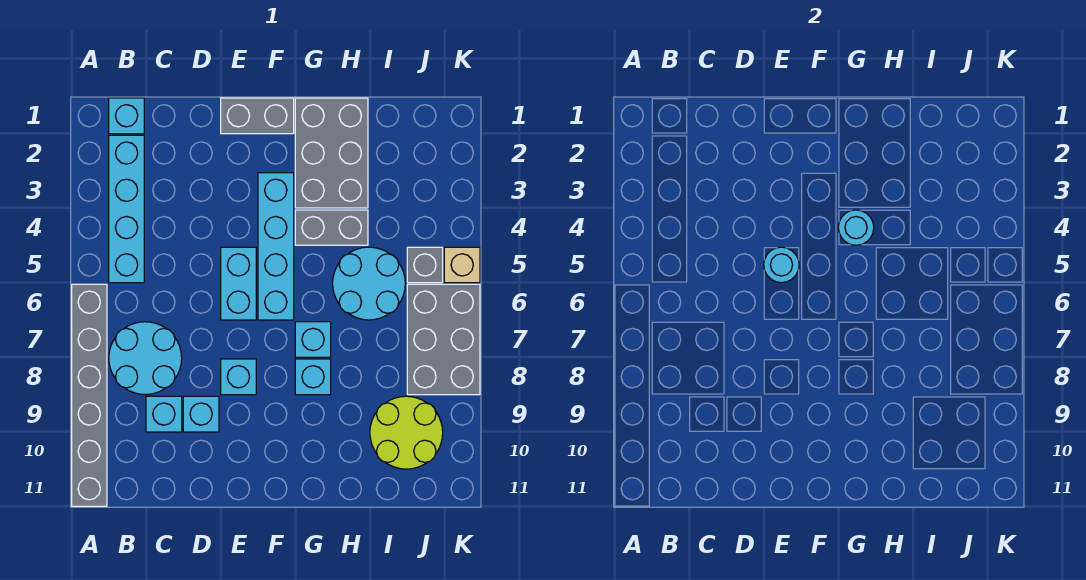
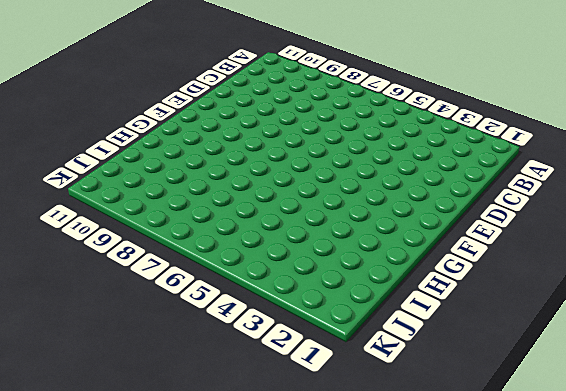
none -> grey brick A6:A11 level 1
none -> cyan brick B1 level 1
none -> cyan brick B2:B5 level 1

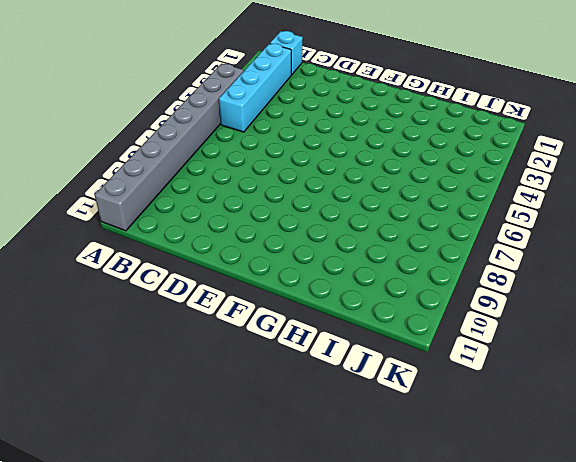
grey brick A4:A11 level 1 -> grey brick A6:A11 level 1
none -> cyan round brick B7:C8 level 1
none -> cyan brick C9 level 1
none -> cyan brick D9 level 1

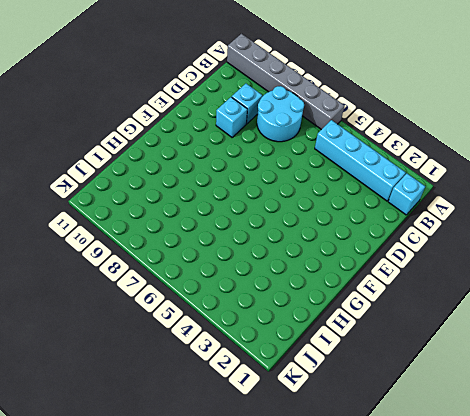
none -> grey brick E1:F1 level 1
none -> cyan brick E5:E6 level 1
none -> cyan brick E8 level 1

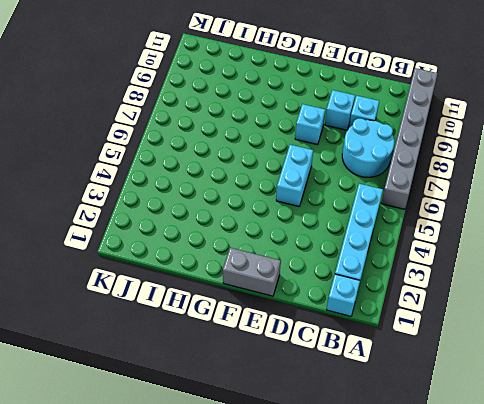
none -> cyan brick F3:F6 level 1
none -> grey brick G1:H3 level 1
none -> grey brick G4:H4 level 1

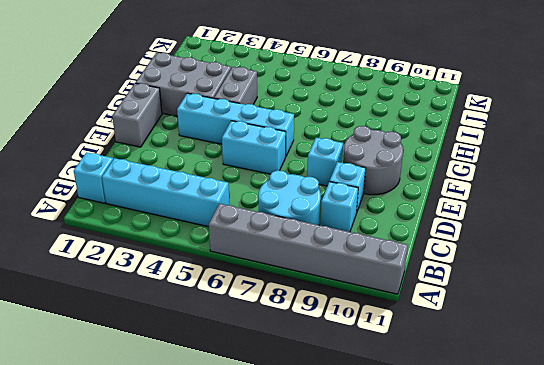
grey round brick E9:F10 level 1 -> none
none -> cyan brick G7 level 1
none -> cyan brick G8 level 1
none -> cyan round brick H5:I6 level 1

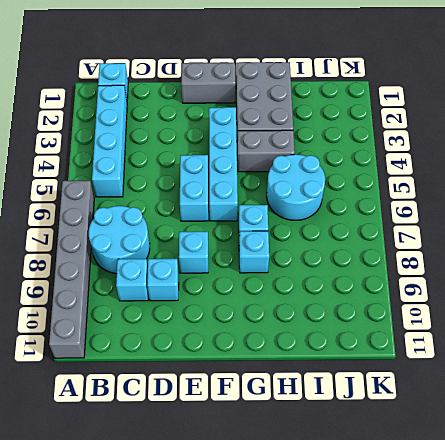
none -> lime round brick I9:J10 level 1
none -> grey brick J5 level 1
none -> grey brick J6:K8 level 1

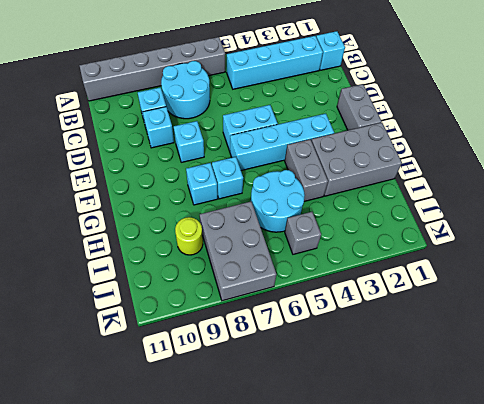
grey brick I7:K8 level 1 -> grey brick J6:K8 level 1
lime round brick I9 level 1 -> lime round brick I9:J10 level 1
none -> tan brick K5 level 1
none -> cyan round brick E5 level 2
none -> cyan round brick G4 level 2

